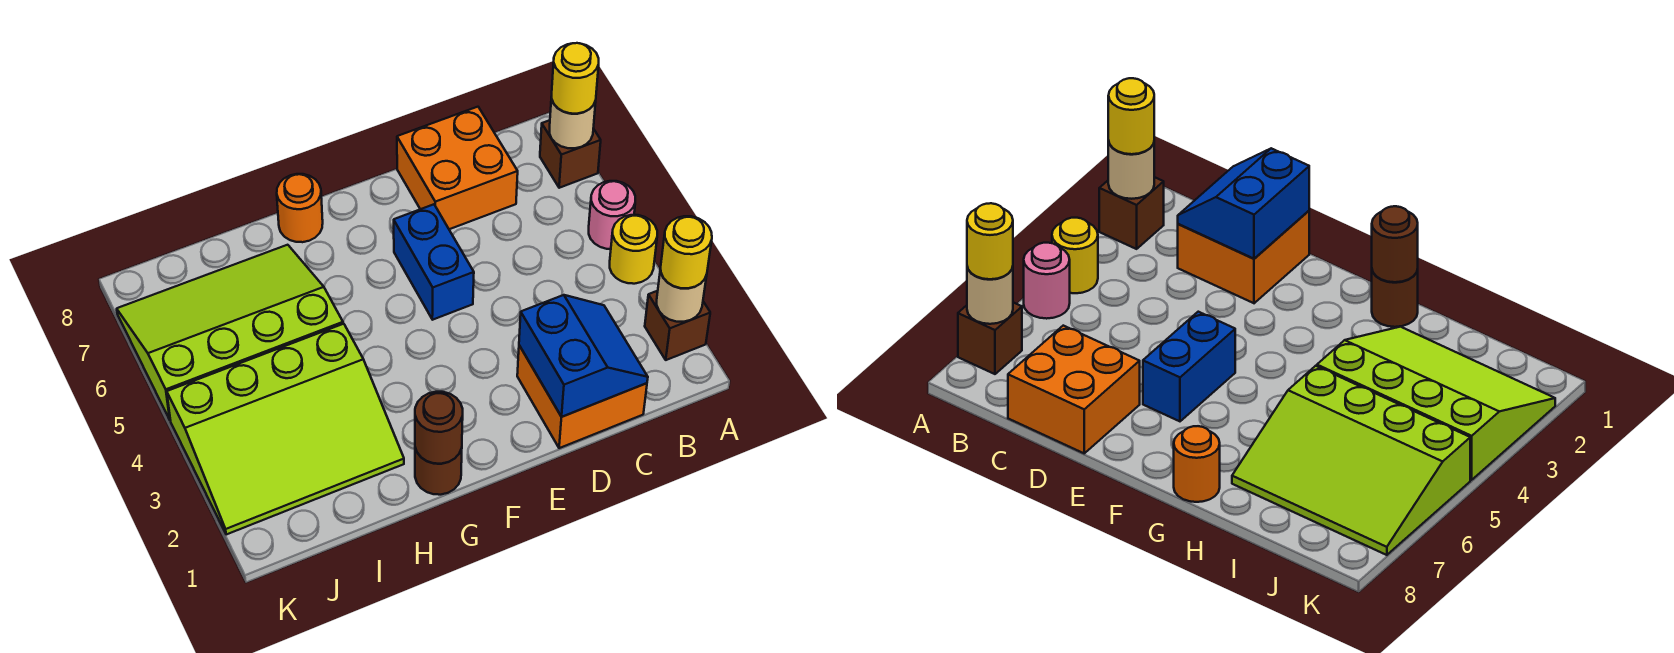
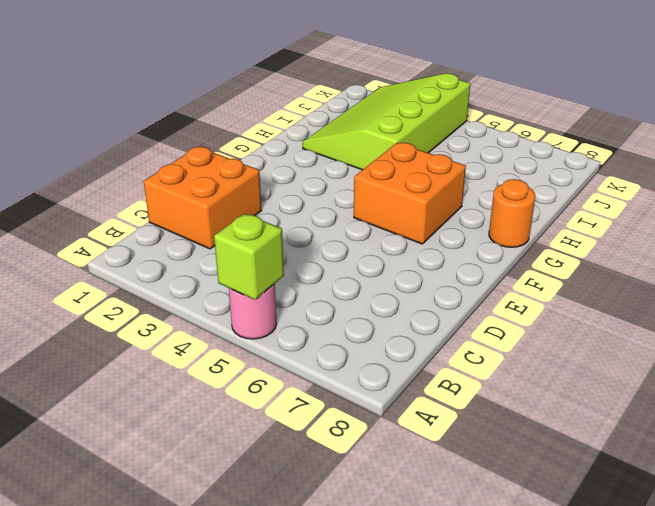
lime brick A5 level 2 -> none
orange brick F5:G6 level 1 -> orange brick C7:D8 level 1
none -> brown brick A2 level 1
none -> yellow round brick A4 level 1
none -> brown brick A7 level 1

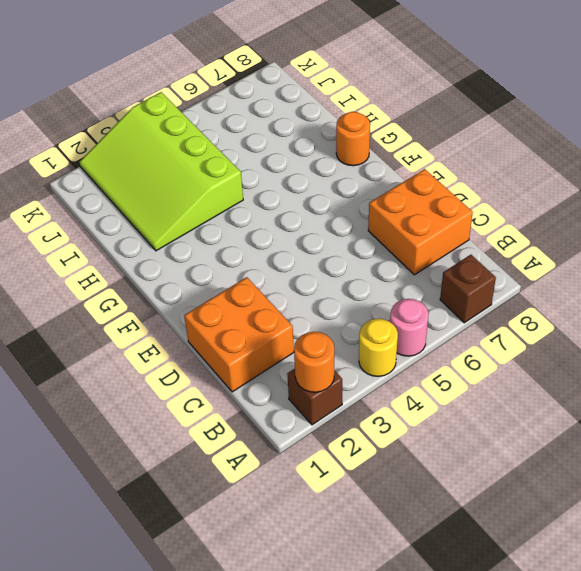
orange round brick A2 level 2 -> tan round brick A2 level 2
none -> blue brick E5:E6 level 1
none -> brown round brick G1 level 1
none -> lime slope H5:K7 level 1 top 5

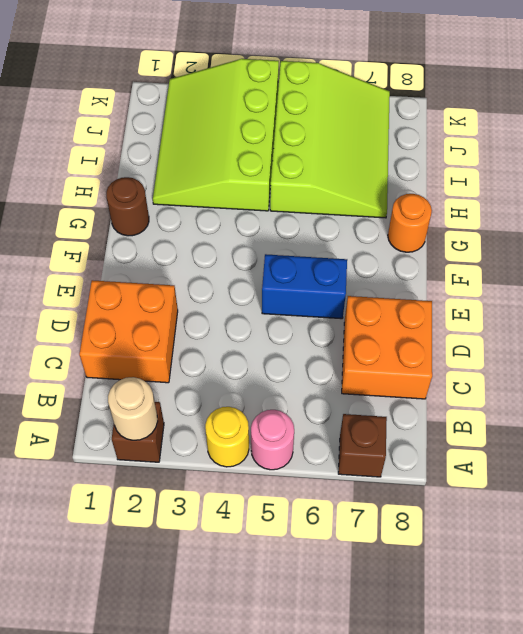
none -> tan round brick A7 level 2
none -> blue slope C1:D2 level 2 top D
none -> brown round brick G1 level 2

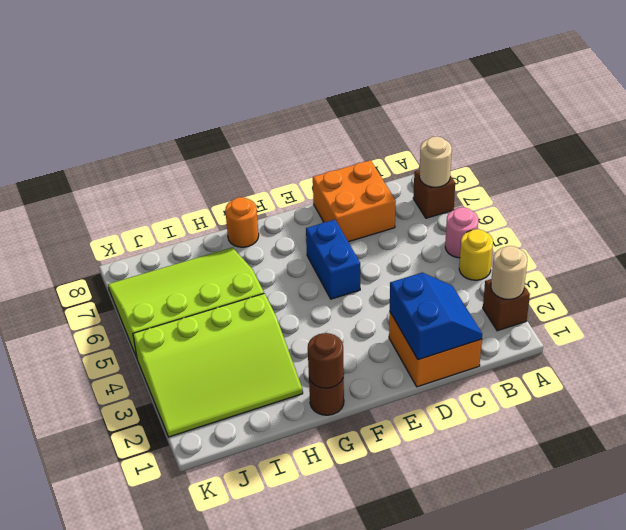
none -> yellow round brick A2 level 3
none -> yellow round brick A7 level 3

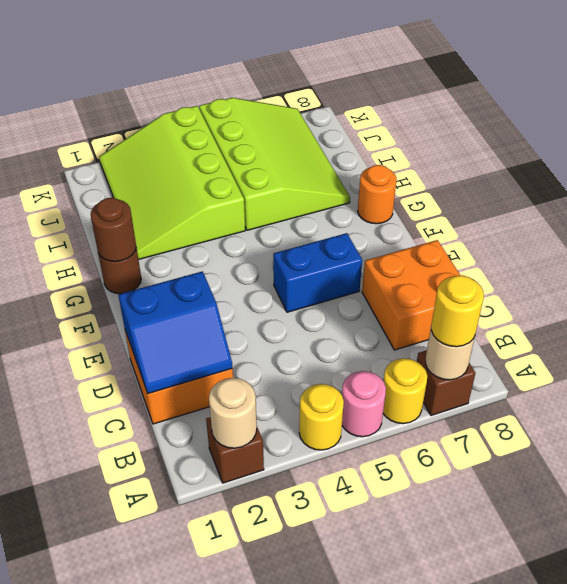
yellow round brick A6 level 1 -> yellow round brick A2 level 3

